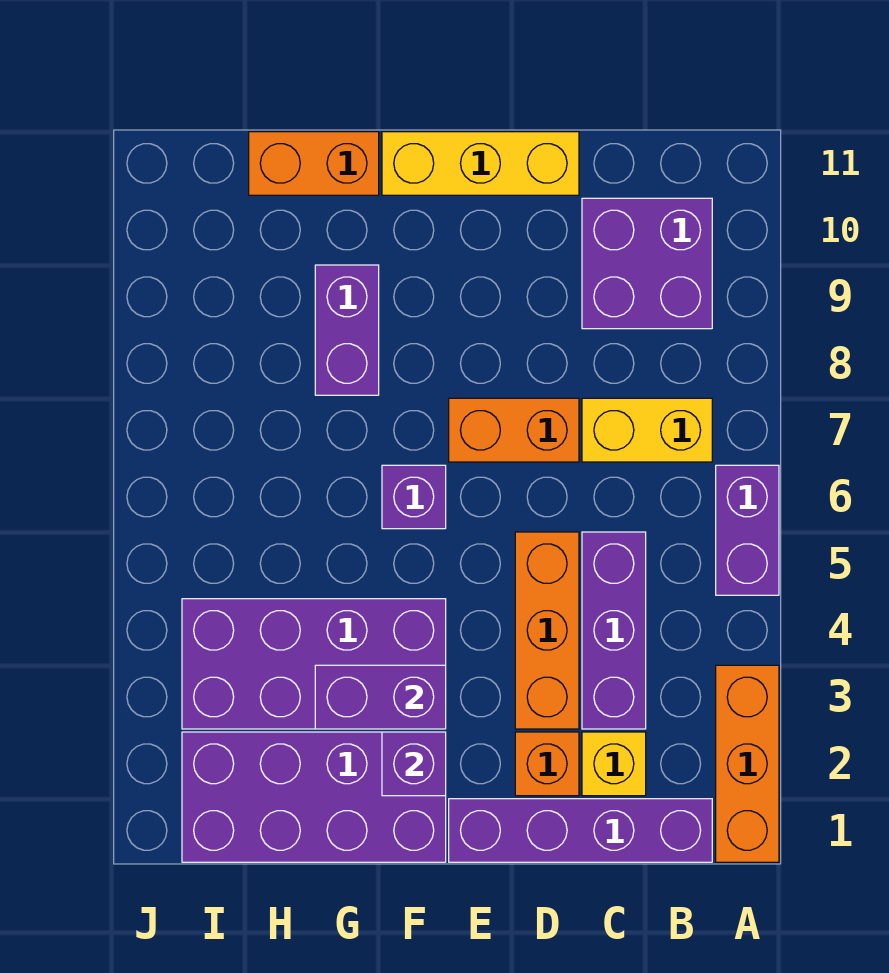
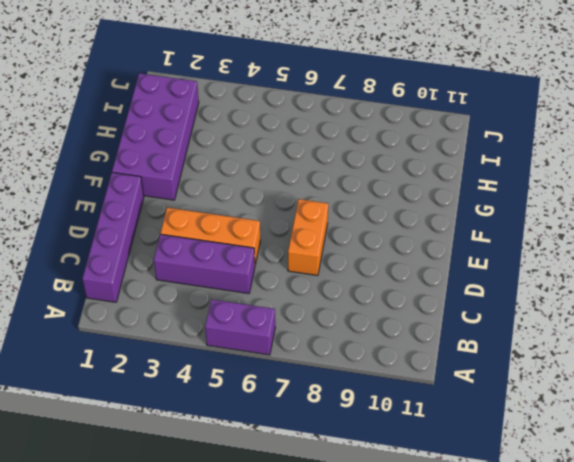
none -> orange brick A1:A3 level 1
none -> yellow brick B7:C7 level 1
none -> purple brick B9:C10 level 1

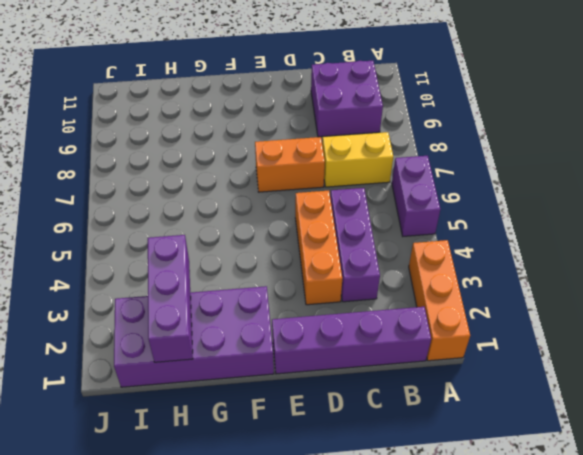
purple brick H1:H3 level 2 -> none
none -> yellow brick C2 level 1
none -> orange brick D2 level 1
none -> yellow brick D11:F11 level 1

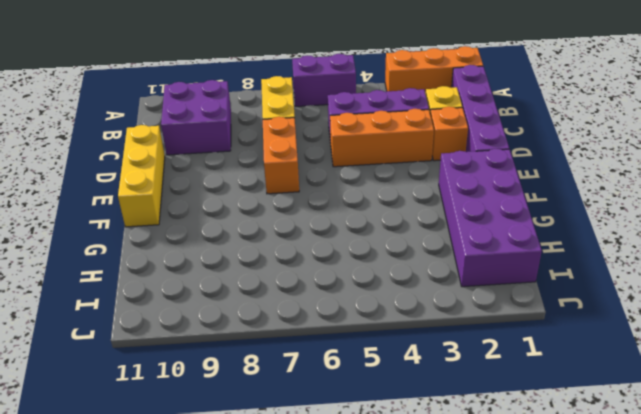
none -> purple brick F3:I4 level 1
none -> purple brick F6 level 1
none -> purple brick G8:G9 level 1

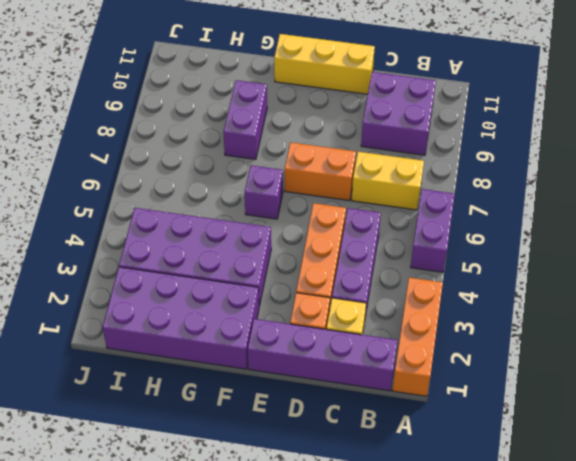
none -> orange brick G11:H11 level 1
none -> purple brick F2 level 2
none -> purple brick F3:G3 level 2

